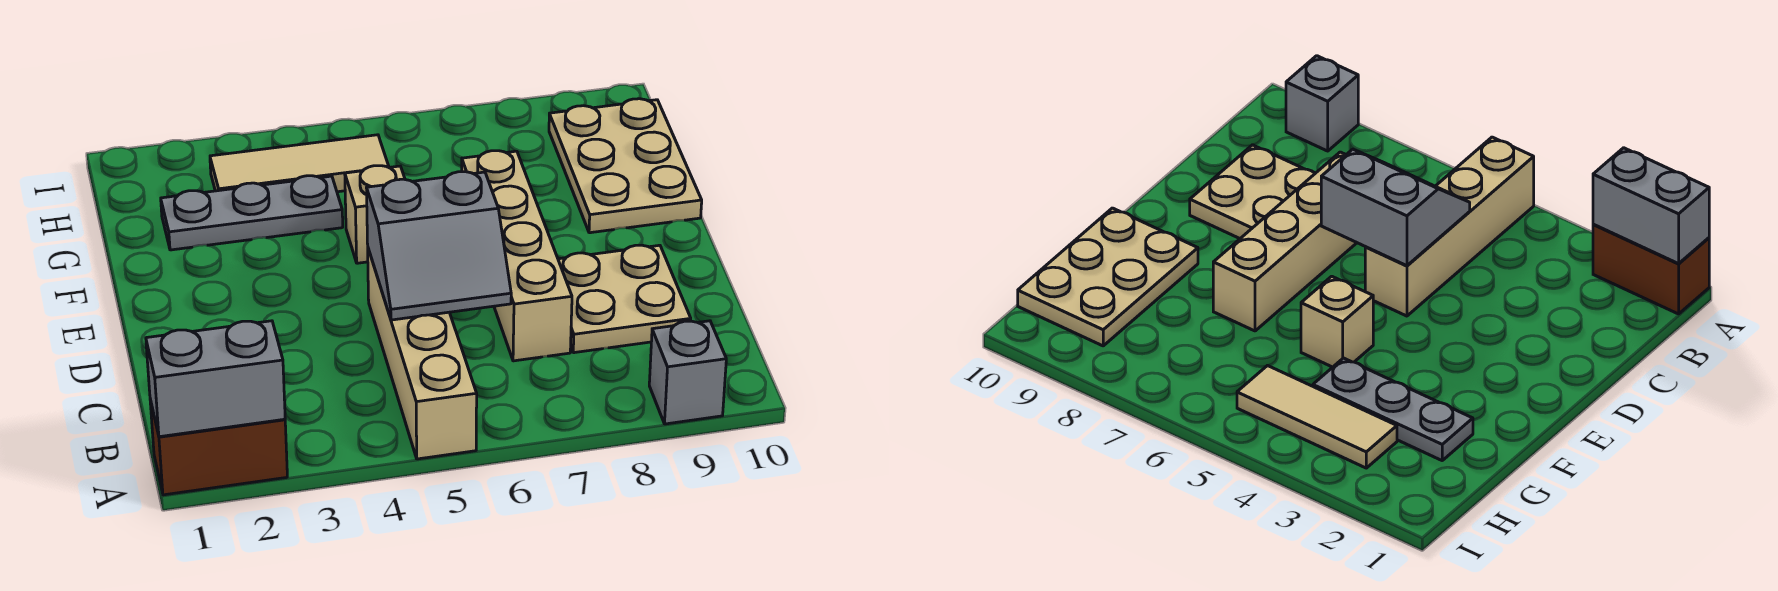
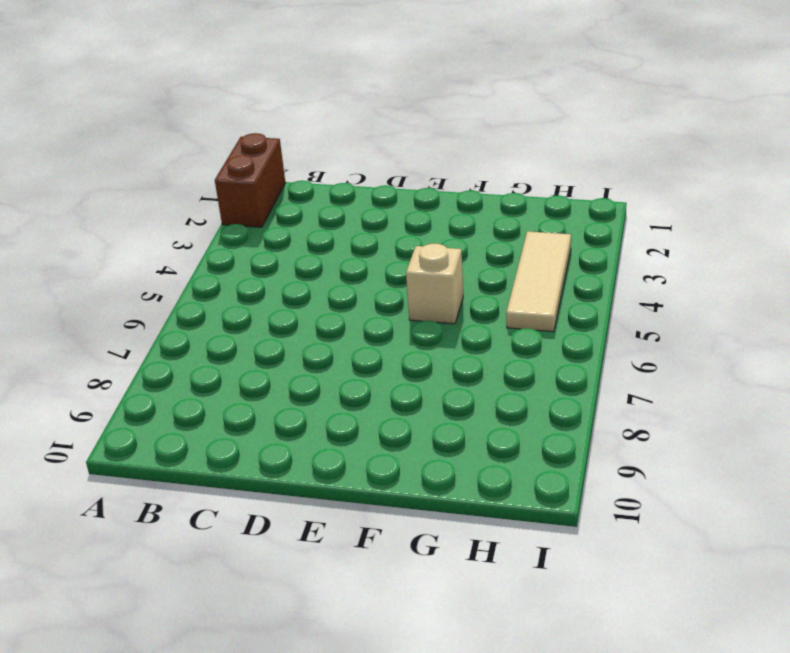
none -> tan brick A5:D5 level 1
none -> grey brick A9 level 1

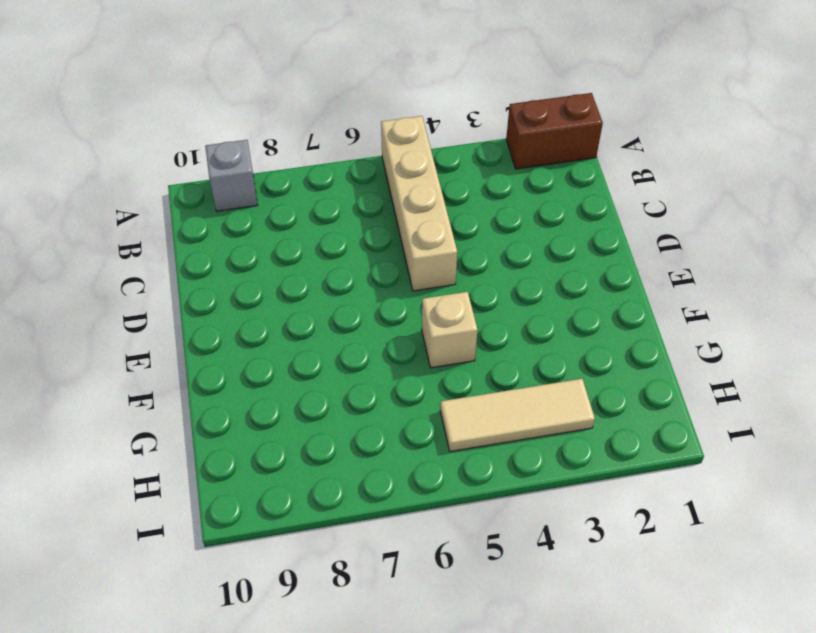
none -> tan brick C7:F7 level 1
none -> tan plate C8:D9 level 1

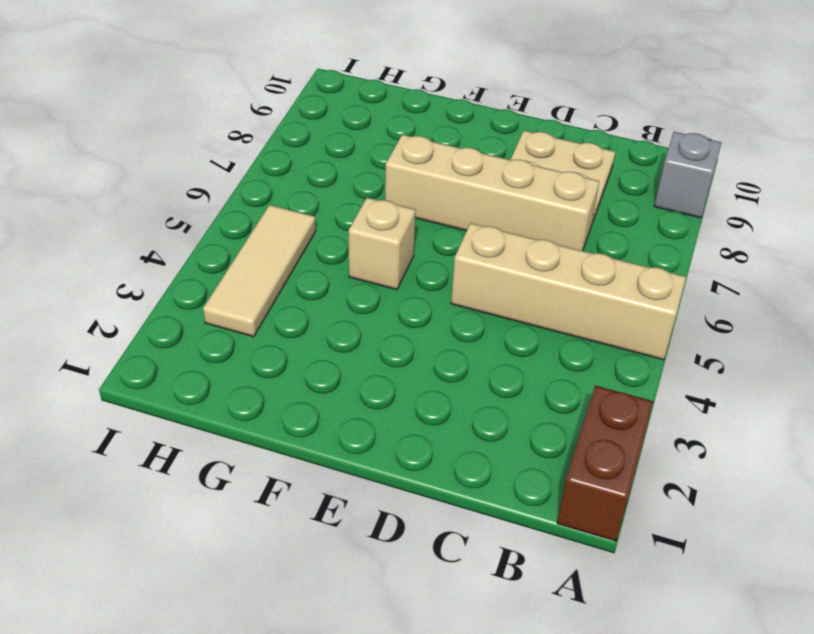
none -> tan plate F9:H10 level 1
none -> grey plate G2:G4 level 1

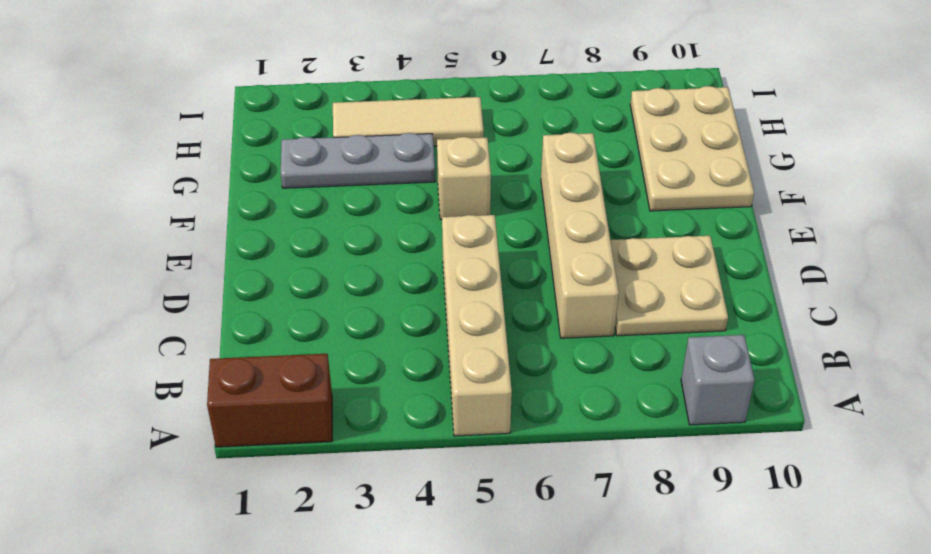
none -> grey brick A1:A2 level 2
none -> grey slope C5:D6 level 2 top D

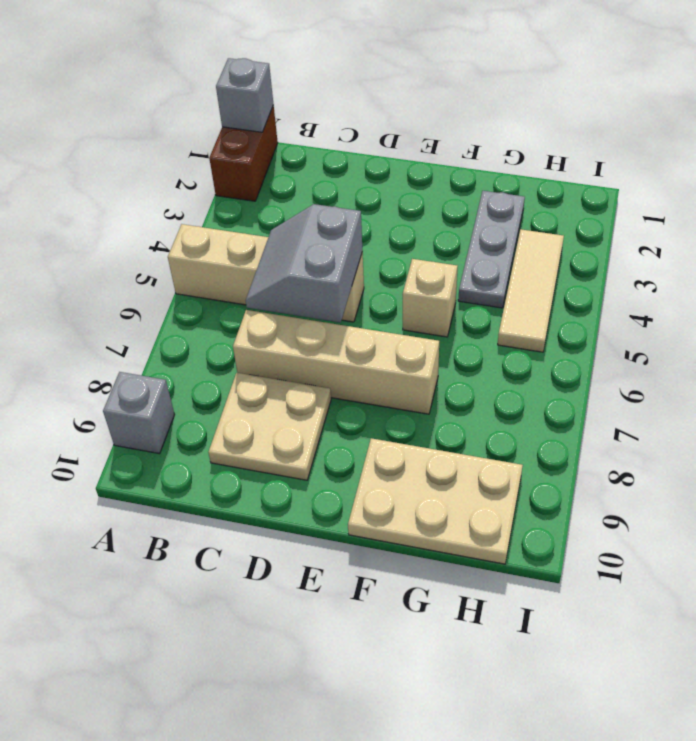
grey brick A1 level 2 -> grey brick A1:A2 level 2

